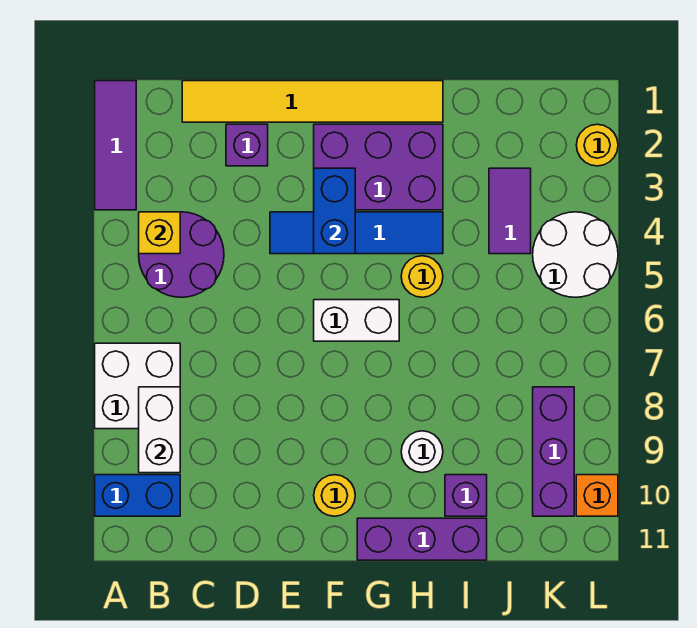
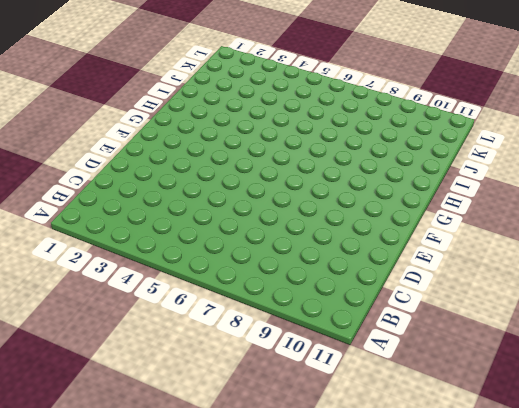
none -> purple tile A1:A3 level 1
none -> white brick A7:B8 level 1
none -> blue brick A10:B10 level 1

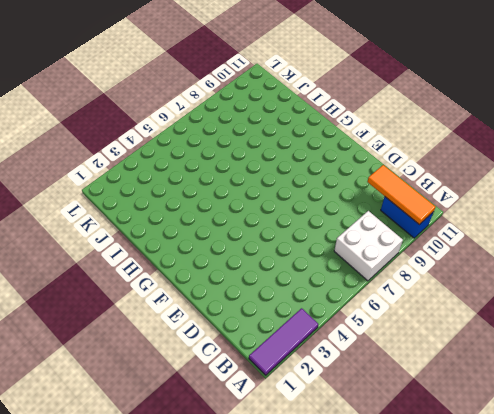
orange tile A10:C10 level 2 -> none
none -> purple round brick B4:C5 level 1
none -> yellow tile C1:H1 level 1
none -> purple brick D2 level 1

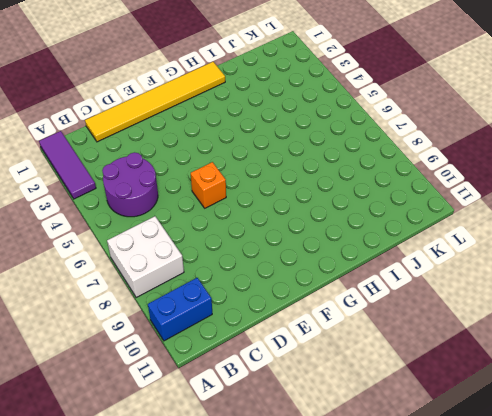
orange brick E6 level 1 -> orange brick L10 level 1
none -> purple brick D2 level 1
none -> blue tile E4:H4 level 1
none -> purple brick F2:H3 level 1

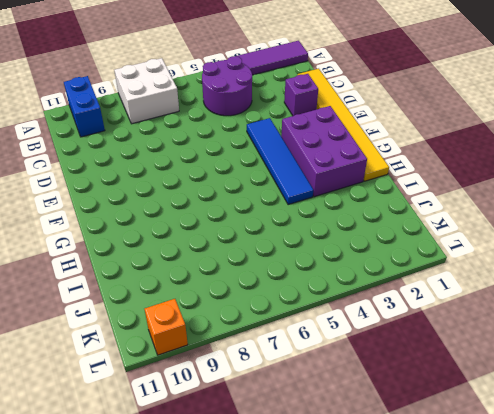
none -> white brick F6:G6 level 1
none -> yellow round brick F10 level 1
none -> purple brick G11:I11 level 1

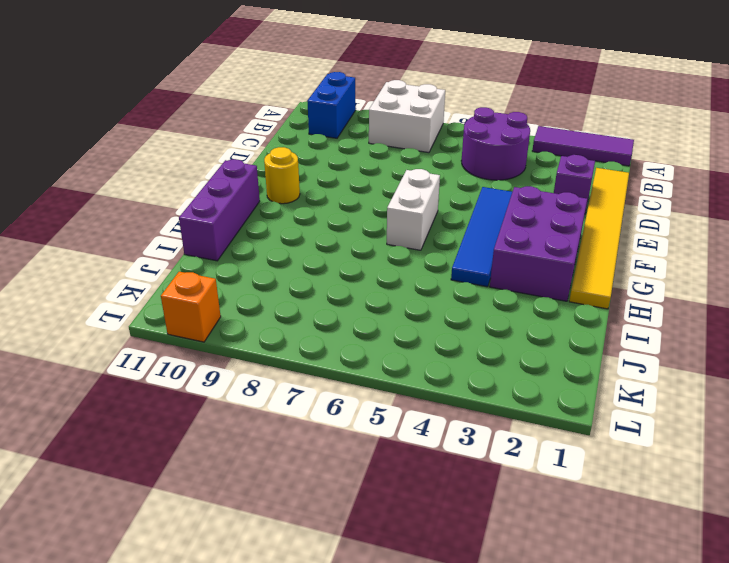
none -> yellow round brick H5 level 1
none -> white round brick H9 level 1
none -> purple brick I10 level 1

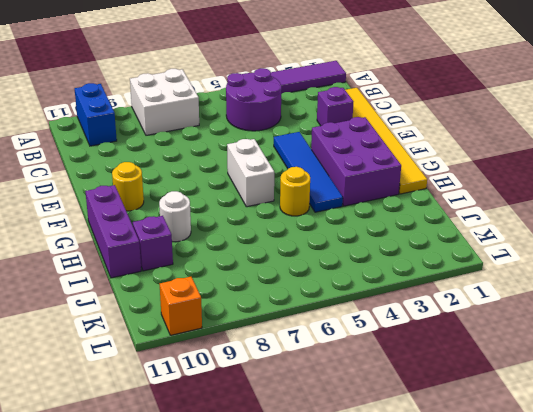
none -> purple tile J3:J4 level 1
none -> white round brick K4:L5 level 1
none -> purple brick K8:K10 level 1

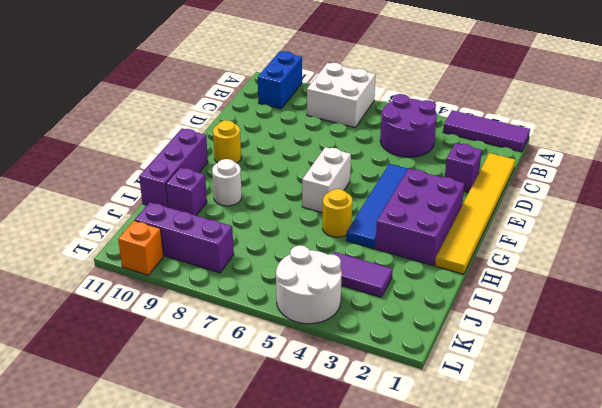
none -> yellow round brick L2 level 1
none -> yellow brick B4 level 2
none -> white brick B8:B9 level 2

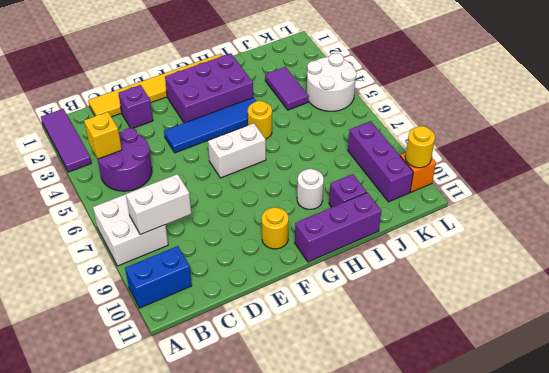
white brick B8:C8 level 2 -> white brick B8:B9 level 2
yellow round brick L10 level 2 -> yellow round brick L2 level 1
none -> blue brick F3:F4 level 2

